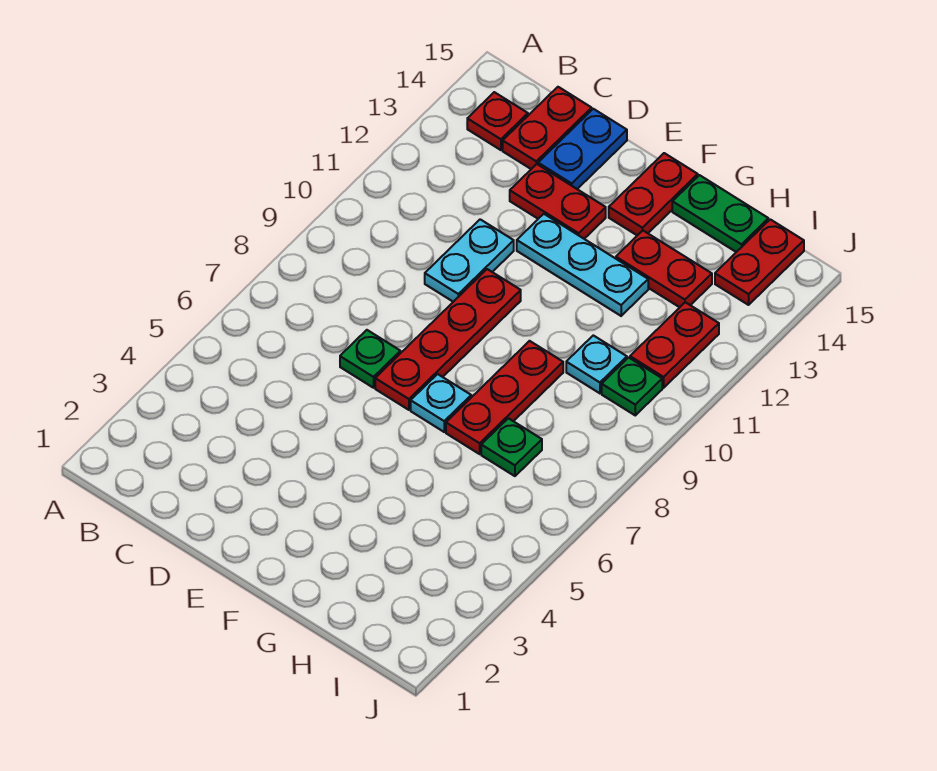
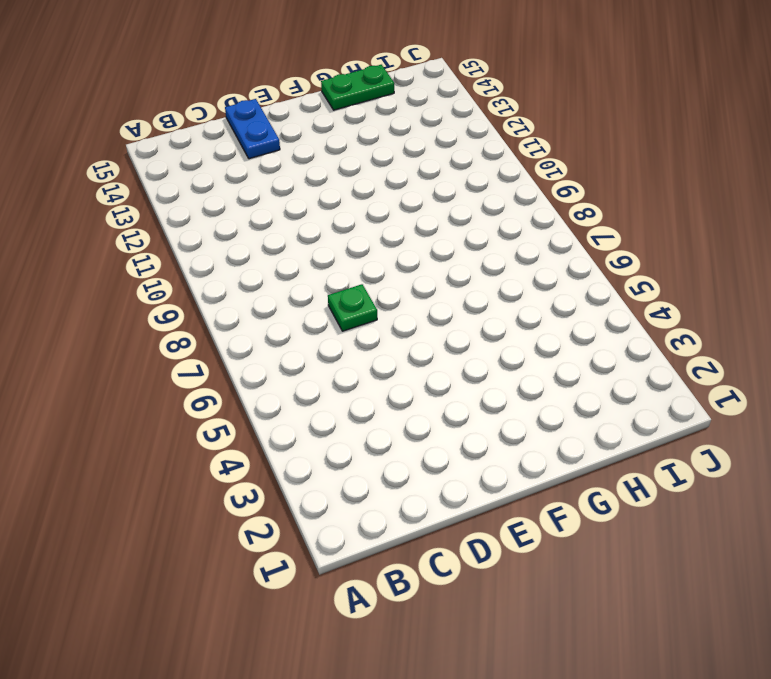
none -> red plate B14 level 1
none -> red plate C14:C15 level 1
none -> cyan plate D10:D11 level 1

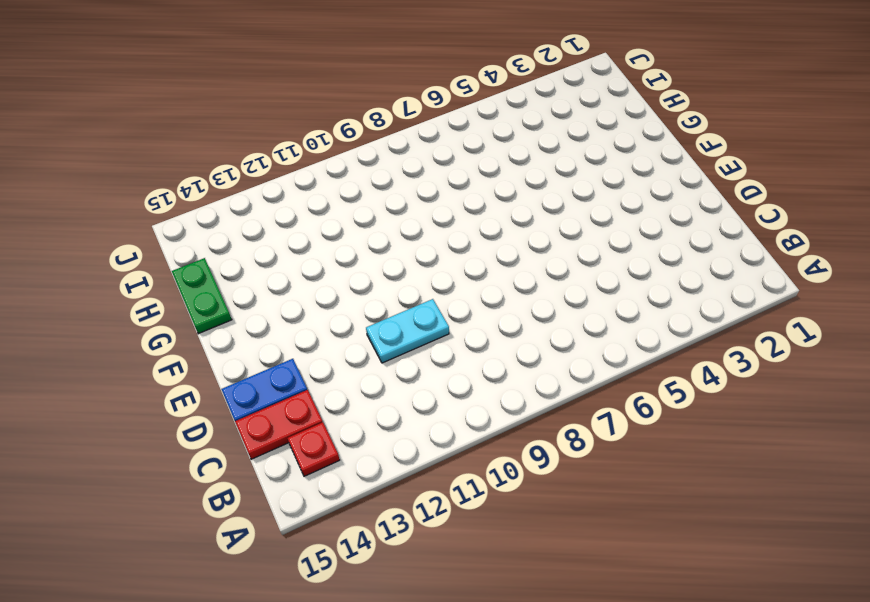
none -> green plate D7 level 1
none -> red plate D13:E13 level 1
none -> red plate E7:E10 level 1

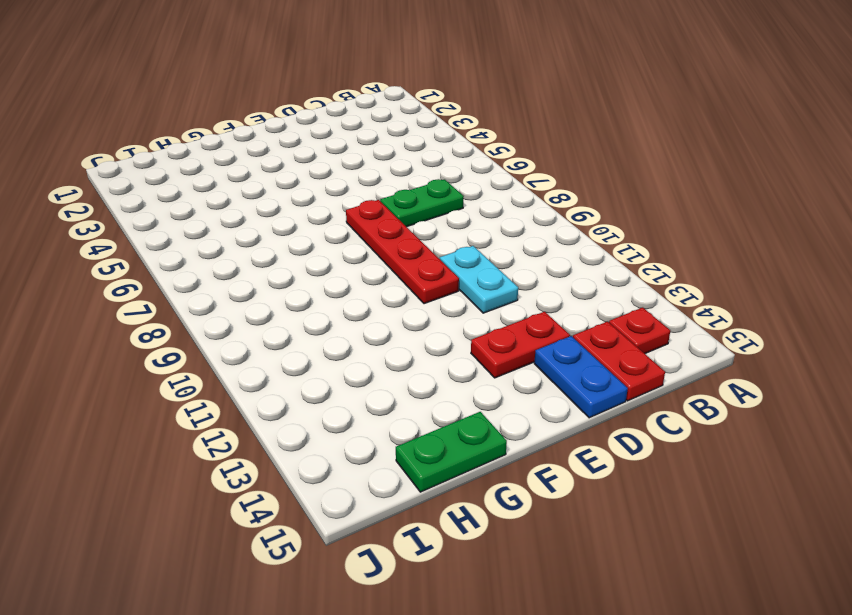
green plate C7:D7 level 1 -> green plate D7 level 1
none -> cyan plate E12:G12 level 1
none -> cyan plate F7 level 1
none -> red plate F14:F15 level 1

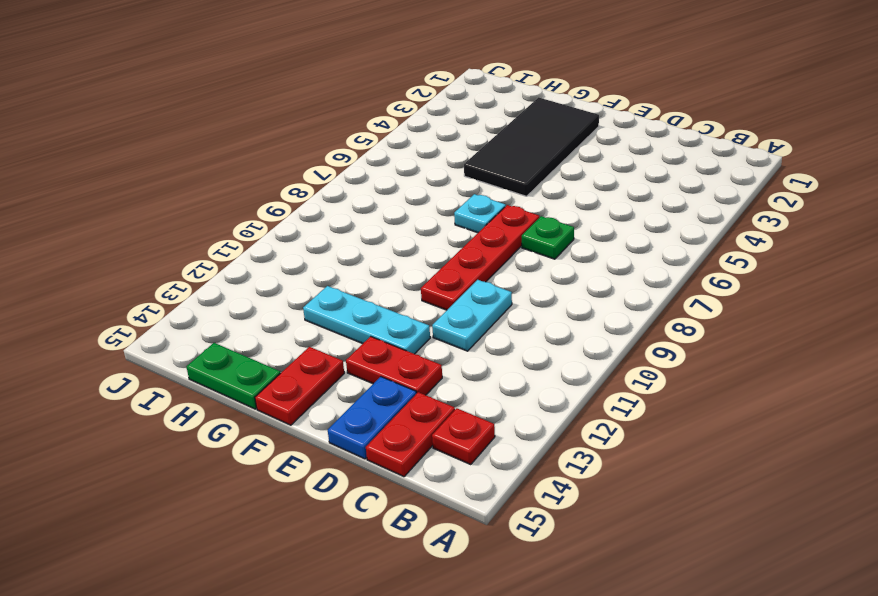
black tile F2:G5 level 1 -> none
none -> red plate G7:G9 level 1
none -> red plate G13:H13 level 1
none -> green plate H7 level 1

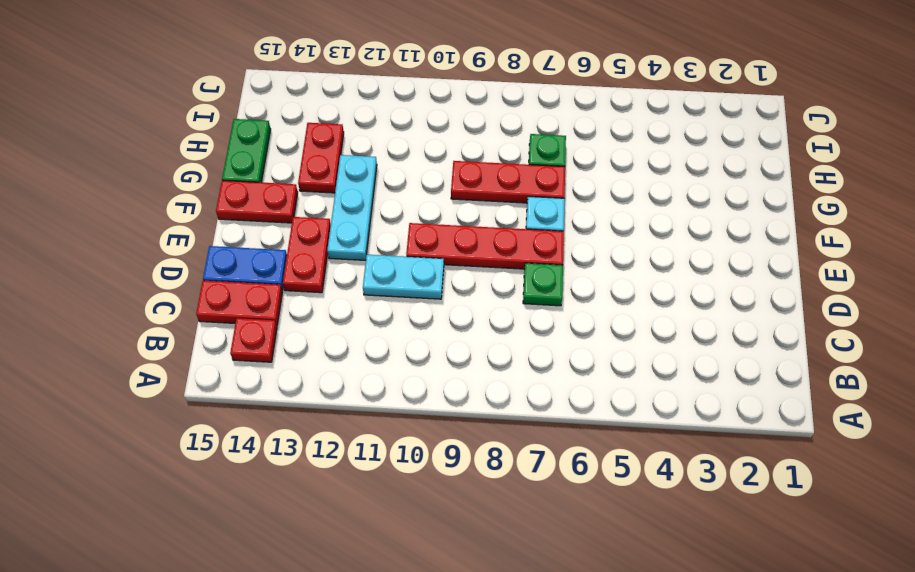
none -> cyan plate H10 level 1
none -> green plate I10 level 1
none -> red plate I11:I12 level 1

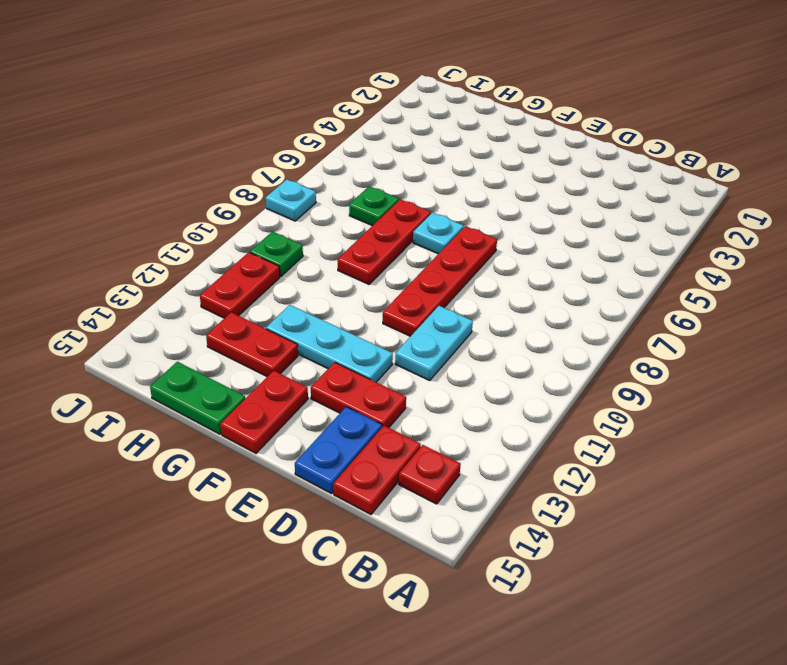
cyan plate J8 level 1 -> cyan plate H10 level 1
none -> green plate D7 level 1
none -> red plate I14:I15 level 1

